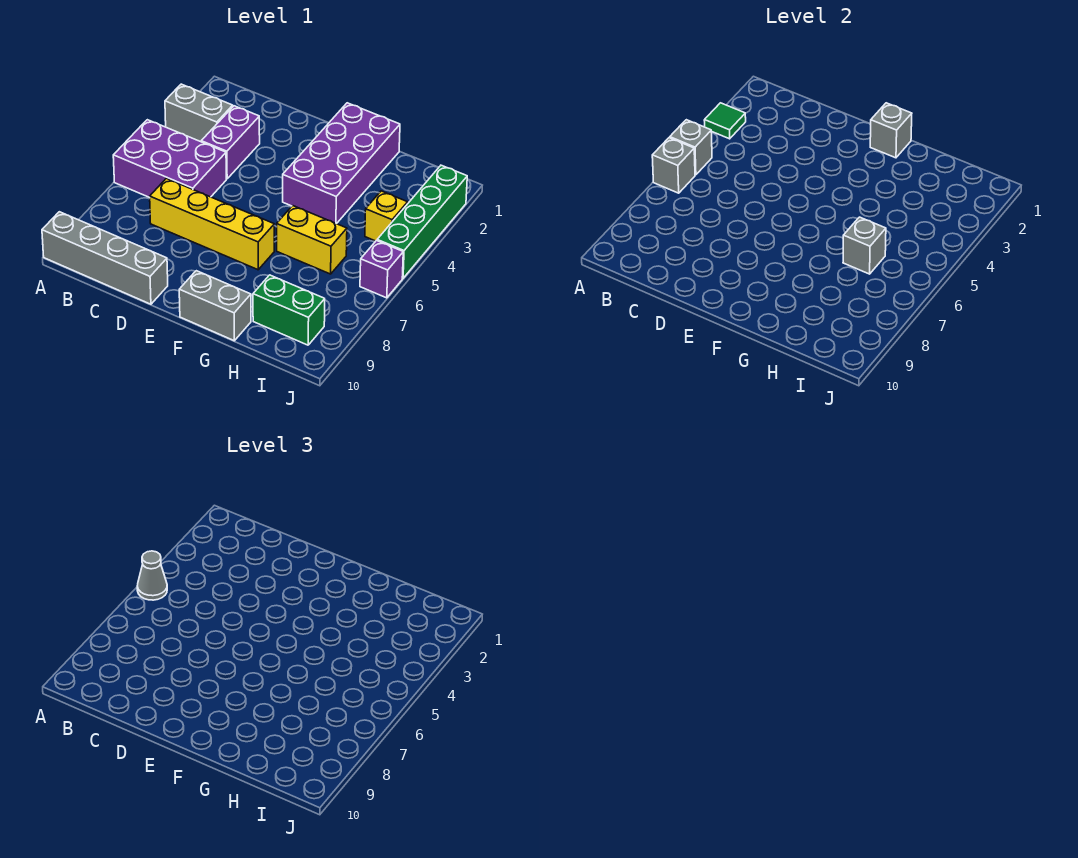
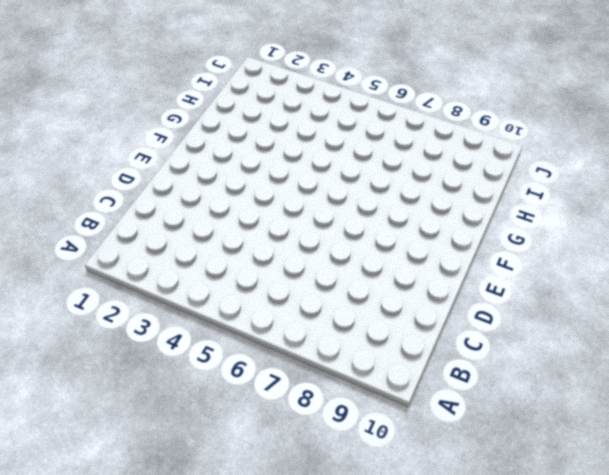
none -> grey brick A3:B3 level 1
none -> purple brick A5:C6 level 1
none -> grey brick A10:D10 level 1

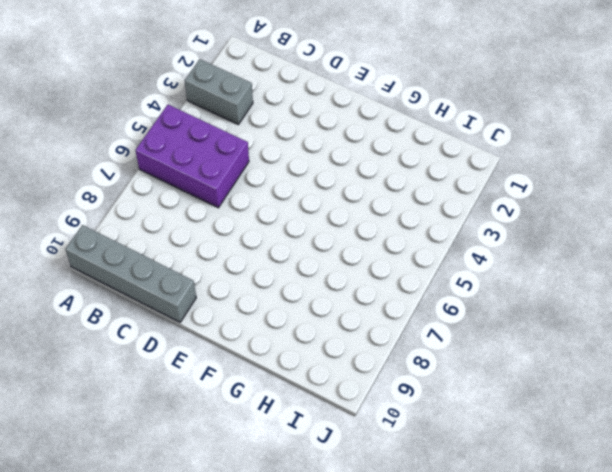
none -> purple brick C3:C4 level 1
none -> yellow brick C7:F7 level 1
none -> purple brick F1:G4 level 1

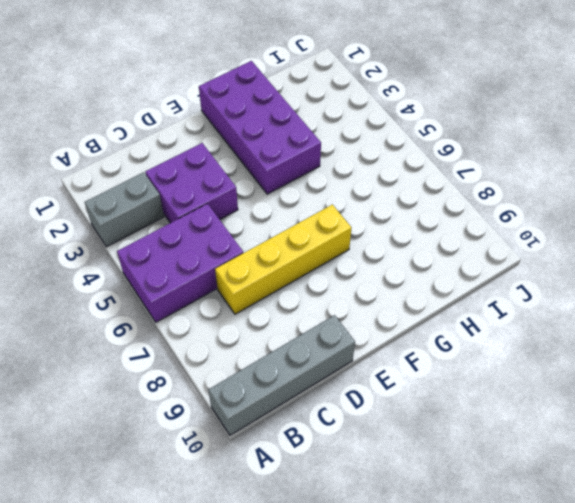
purple brick C3:D4 level 1 -> purple brick C3:C4 level 1
none -> grey brick F10:G10 level 1
none -> yellow brick G6:H6 level 1
none -> green brick H9:I9 level 1

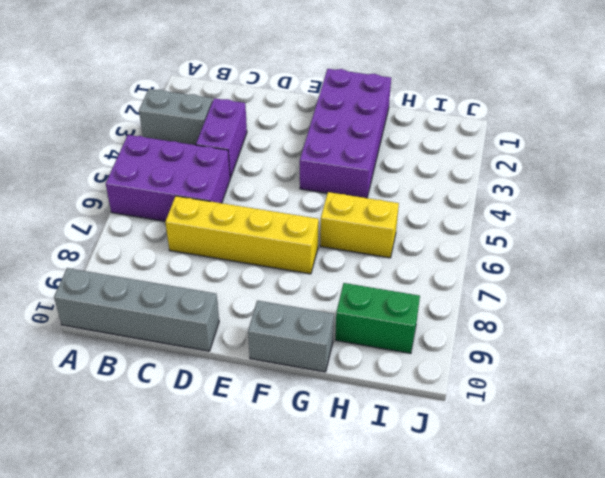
none -> yellow brick I4 level 1
none -> green brick J2:J5 level 1
none -> purple brick J6 level 1

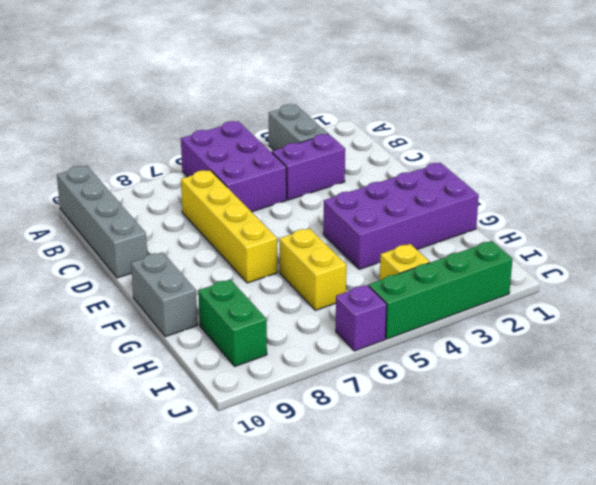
none -> green tile A3 level 2
none -> grey brick A5 level 2
none -> grey brick A6 level 2

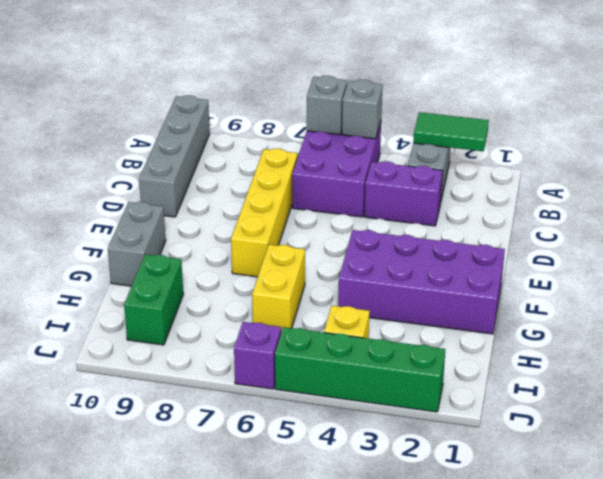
green tile A2:A3 level 2 -> green tile A3 level 2
none -> grey brick F1 level 2
none -> grey brick H6 level 2
none -> grey cone A5 level 3

